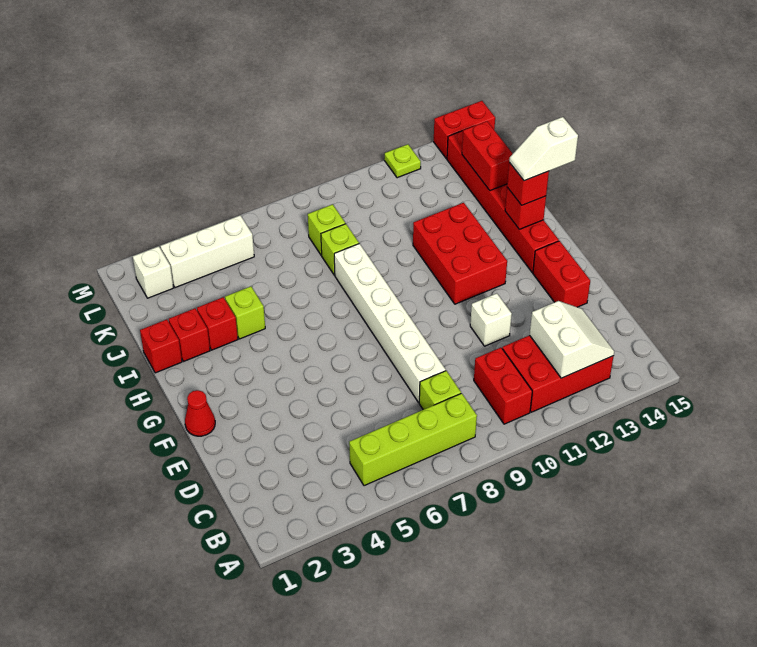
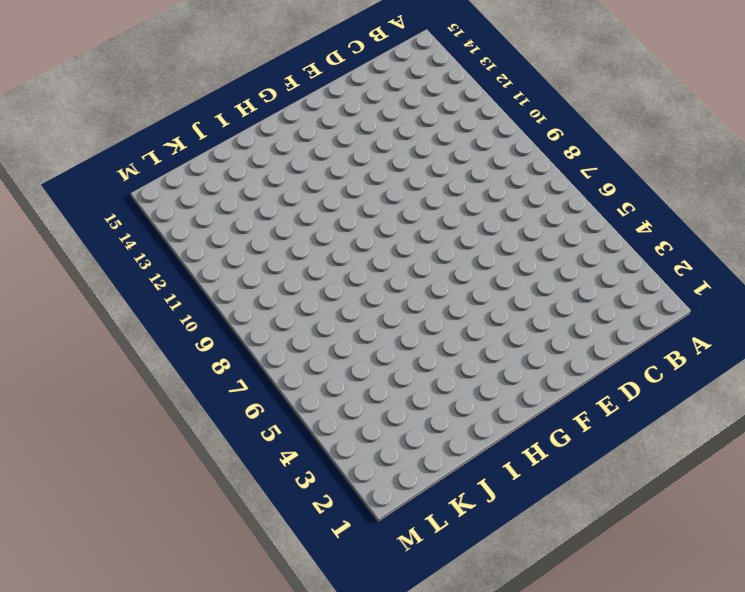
none -> lime brick B5:B8 level 1
none -> red brick B10:C10 level 1
none -> red brick B11:C13 level 1

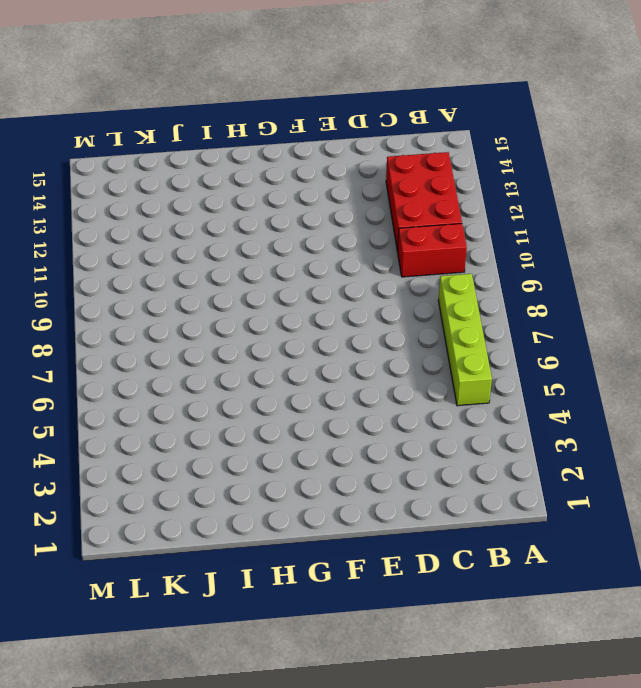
none -> lime brick C8 level 1
none -> white brick D8:I8 level 1
none -> white brick E11 level 1

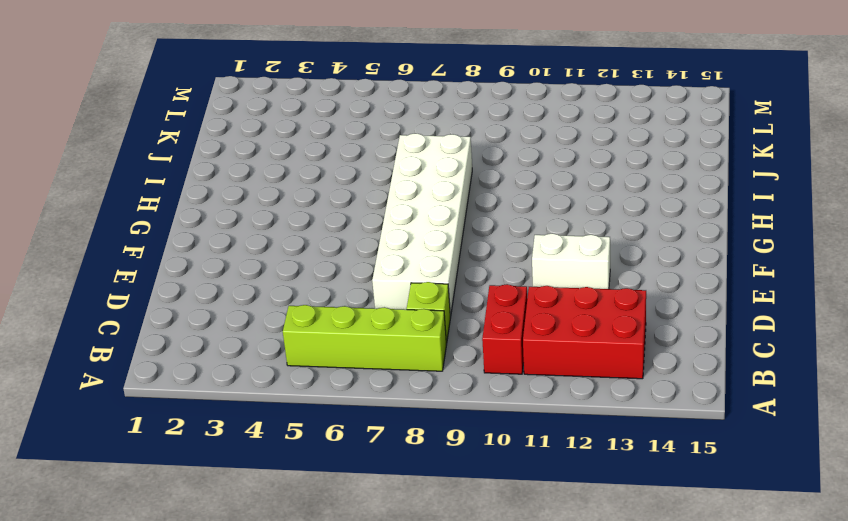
white brick D7:I8 level 1 -> white brick D8:I8 level 1
white brick E11:E12 level 1 -> white brick E11 level 1
none -> red brick E14:F14 level 1
none -> red cone F1 level 1
none -> red brick G11:I12 level 1

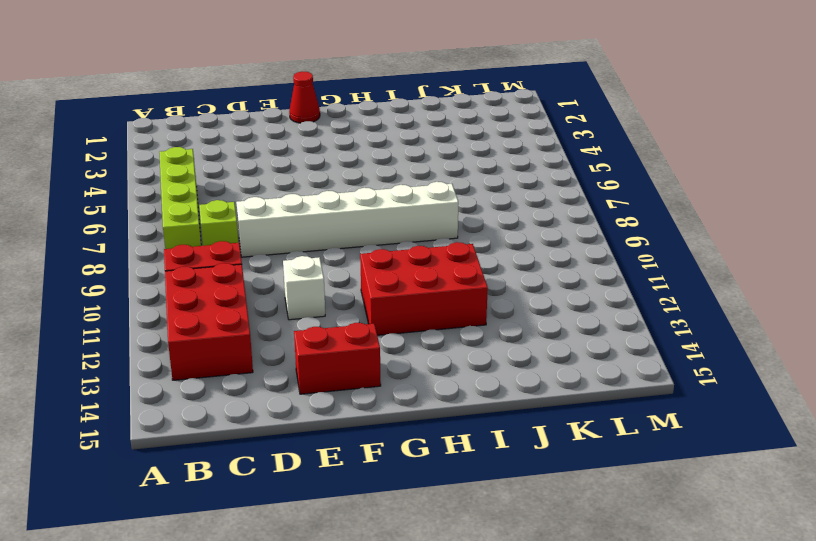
none -> red brick G14:L14 level 1
none -> red brick I1 level 1
none -> red brick I2 level 1

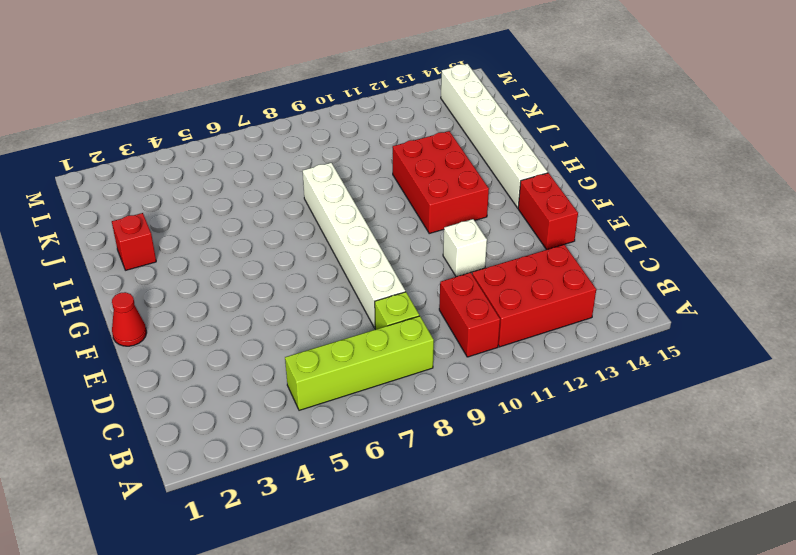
white brick G14:L14 level 1 -> red brick G14:L14 level 1
none -> red brick I1 level 1
none -> red brick I3 level 1
none -> lime brick I4 level 1

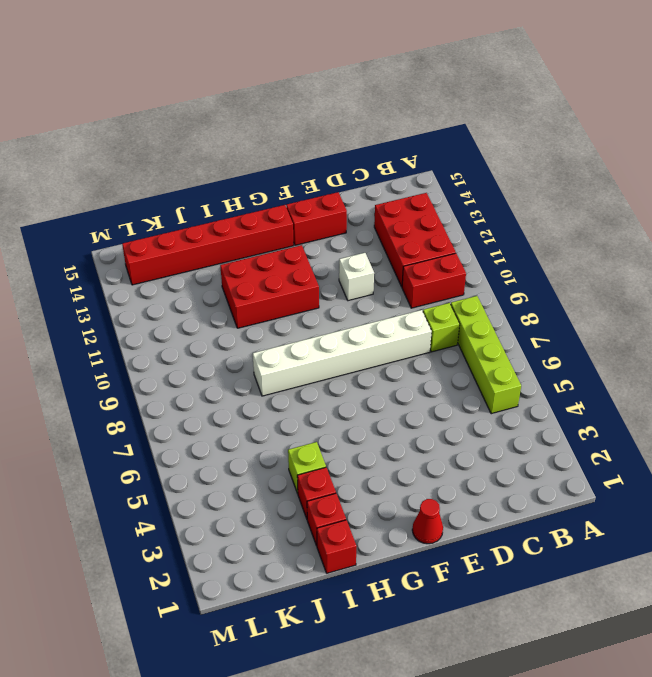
none -> lime brick J8 level 1
none -> lime brick K8 level 1
none -> white brick L2 level 1

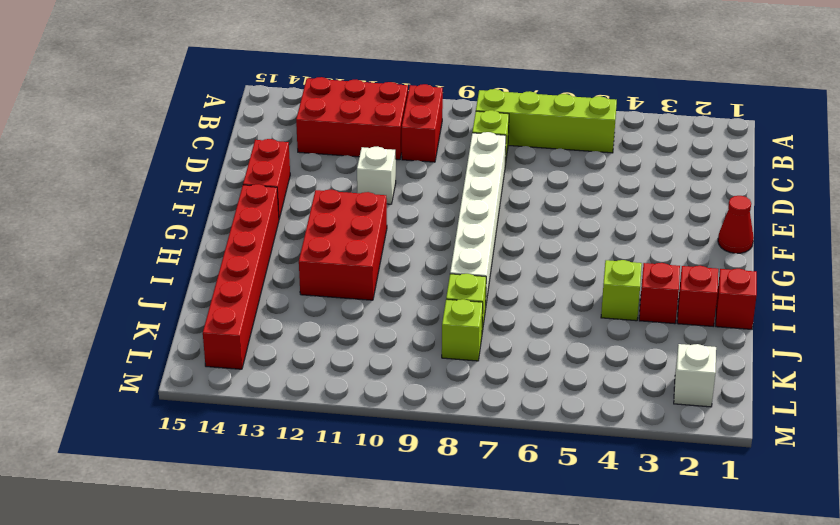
none -> white brick L3:L5 level 1
none -> lime plate M12 level 1
none -> red brick M14:M15 level 1

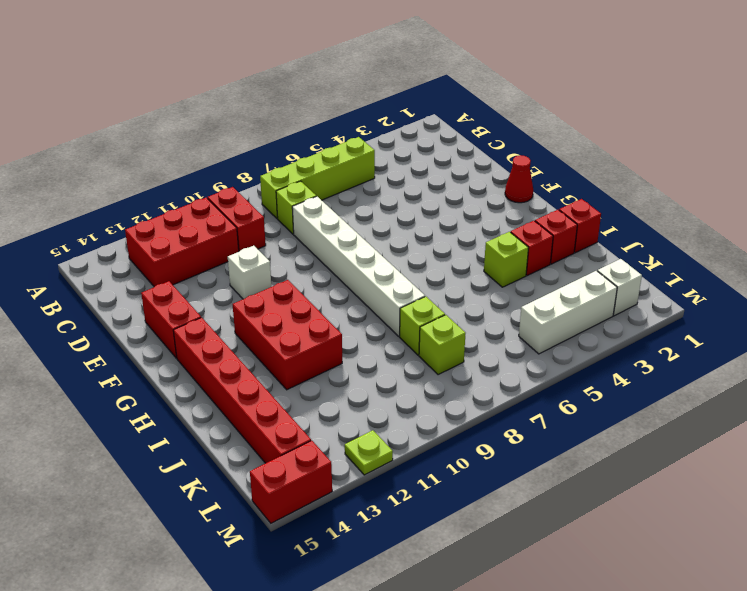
none -> white slope B12:C13 level 2 top 12
none -> red brick H14 level 2
none -> red brick J14:K14 level 2

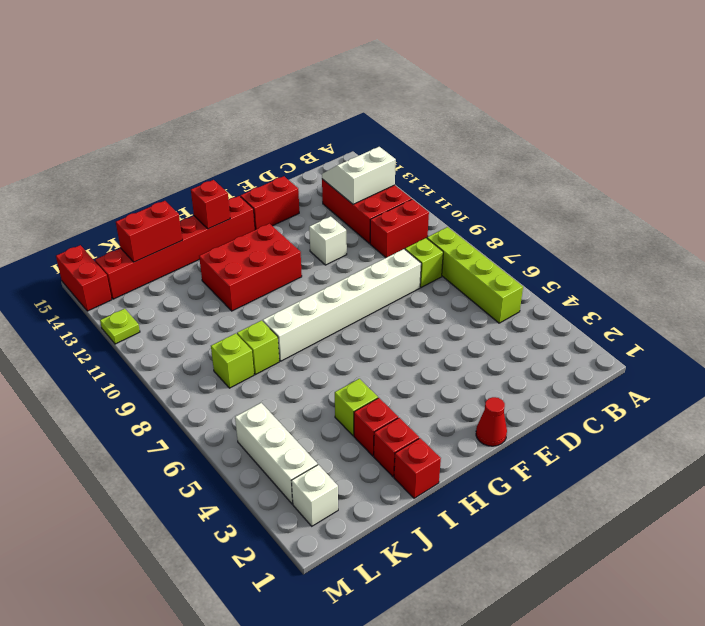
none -> red brick H14 level 3
none -> white slope H14:H15 level 4 top 15

